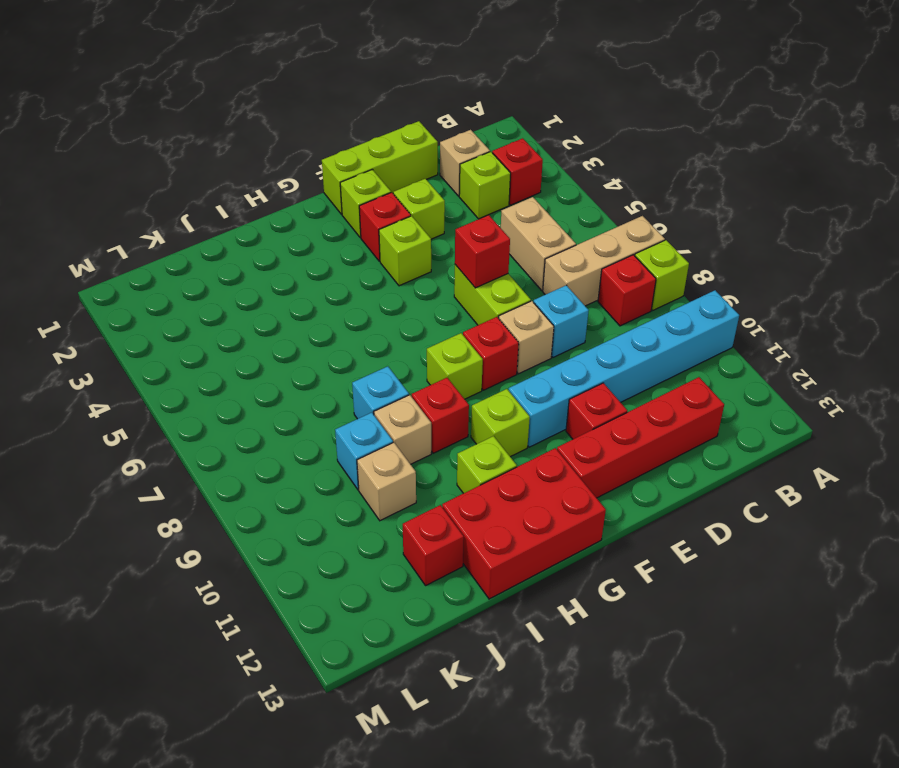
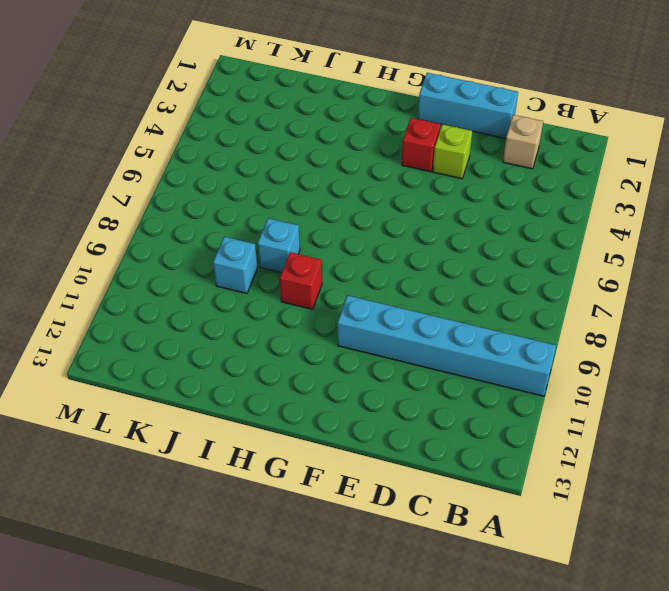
cyan brick D1:F1 level 1 -> lime brick D1:F1 level 1
none -> tan brick A7:C7 level 1
none -> lime brick A8 level 1
none -> red brick B3 level 1
none -> red brick B8 level 1

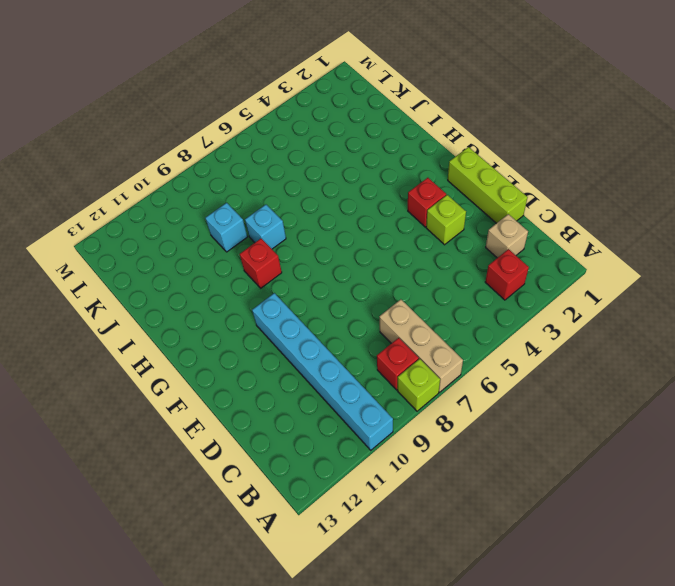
none -> lime brick C3 level 1
none -> tan brick C5:C6 level 1
none -> red brick C12:F12 level 1
none -> cyan brick D8 level 1

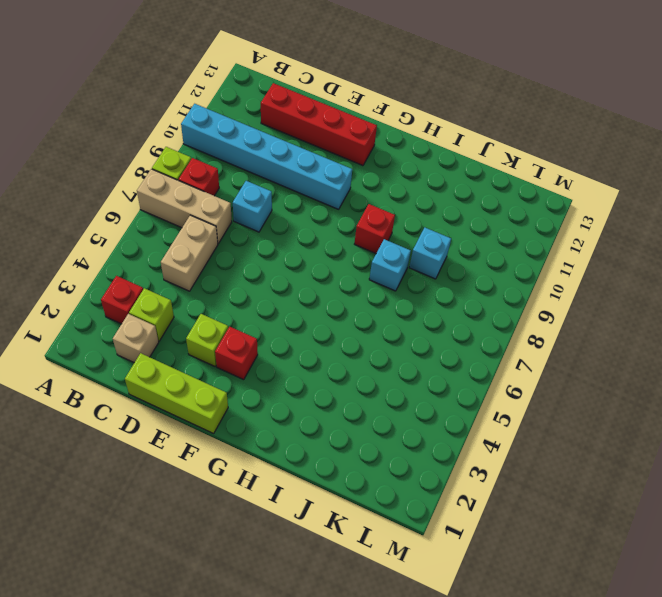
none -> lime brick E6:E7 level 1
none -> tan brick E8 level 1
none -> red brick E11 level 1
none -> lime brick F2 level 1

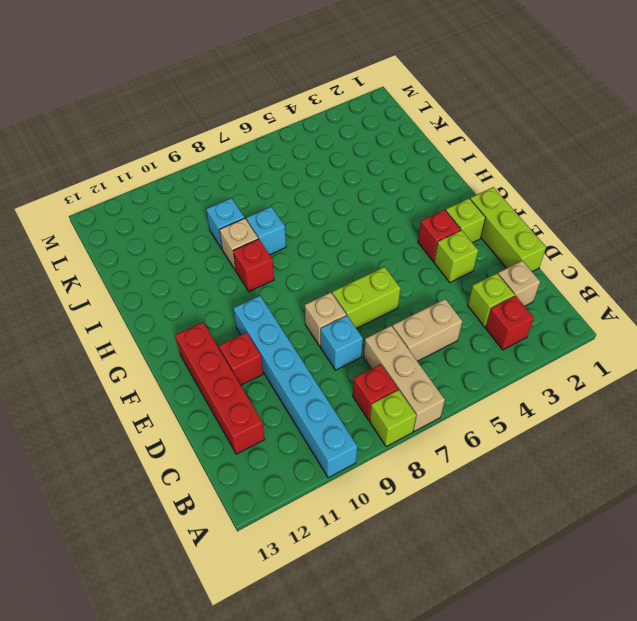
none -> lime brick F4 level 1
none -> red brick F8 level 1
none -> lime brick G8 level 1
none -> lime brick G10 level 1

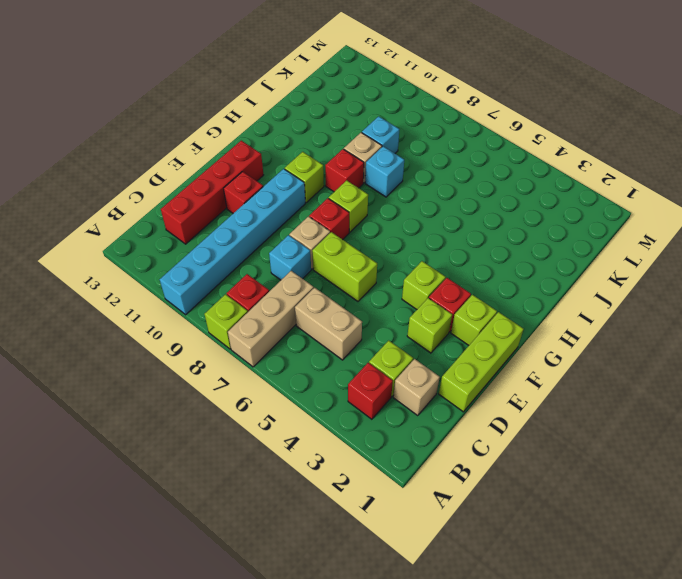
none -> red brick G12:I13 level 1
none -> lime brick H11 level 1
none -> tan brick J10 level 1
none -> red brick J12 level 1

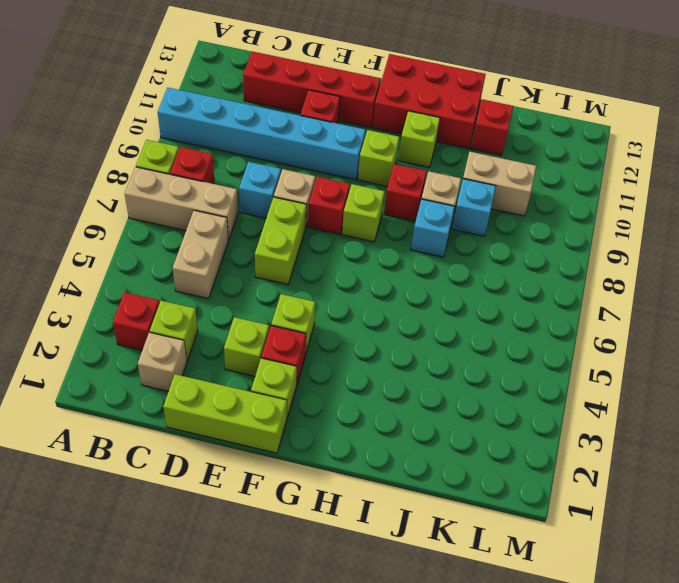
tan brick J10:K10 level 1 -> tan brick J10 level 1
none -> red brick E6 level 2

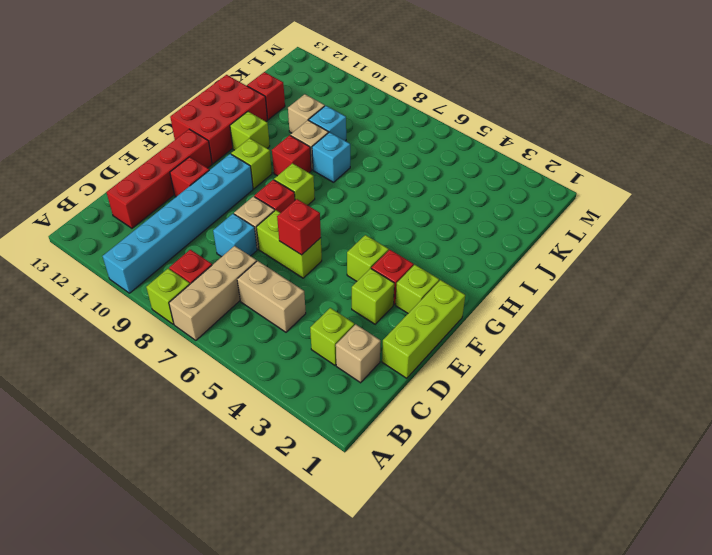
none -> red brick B3 level 1

